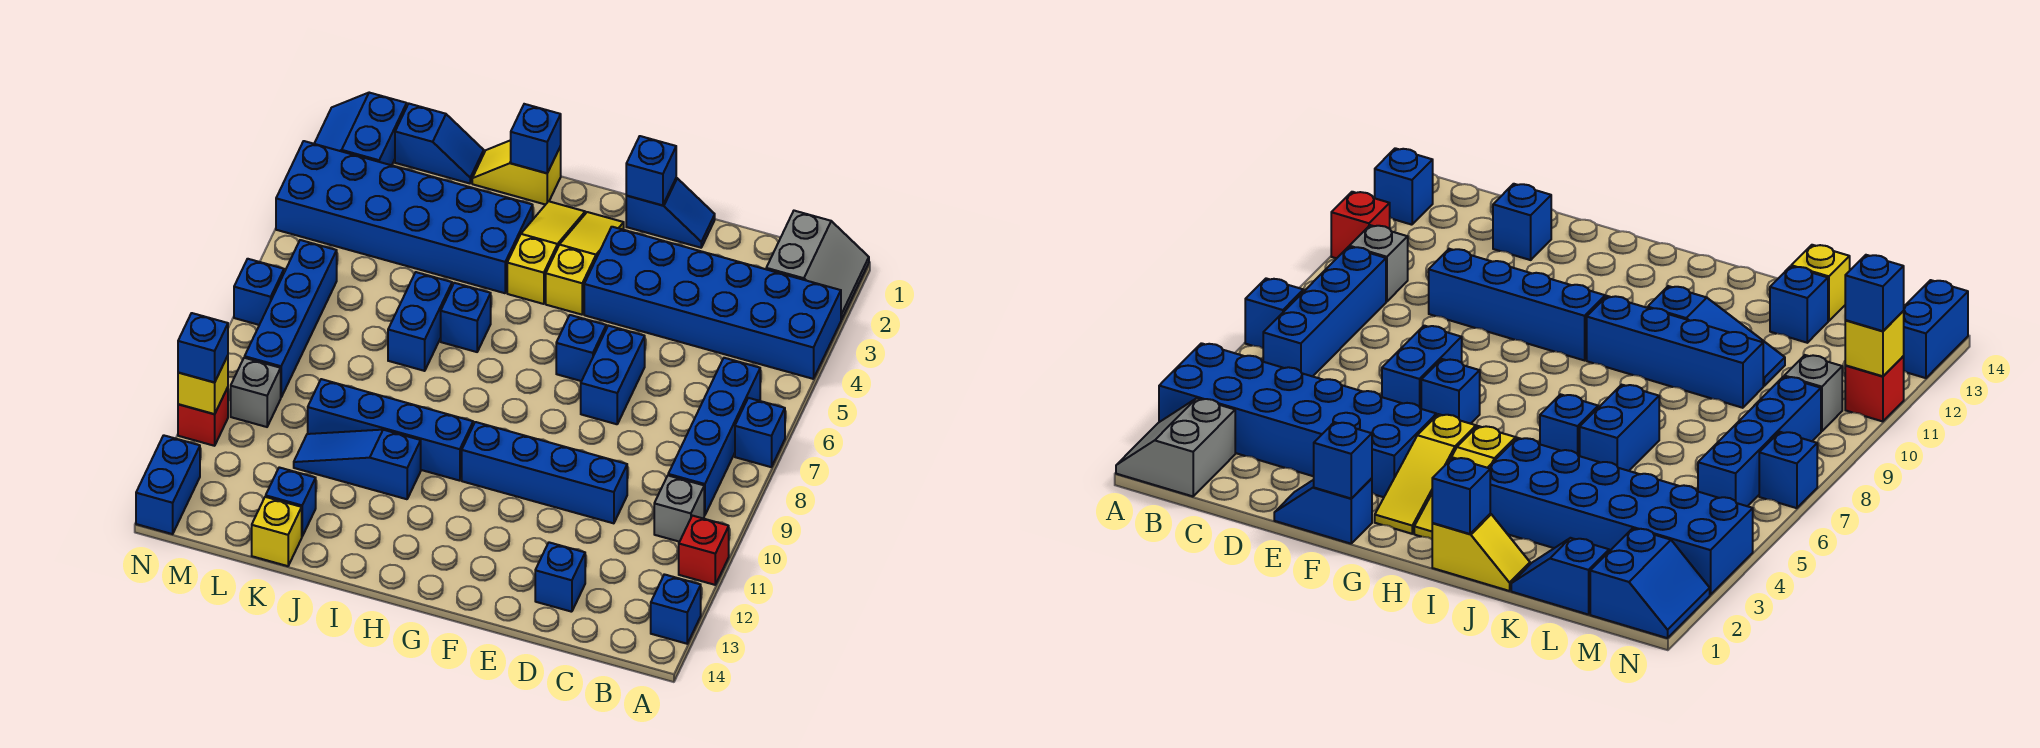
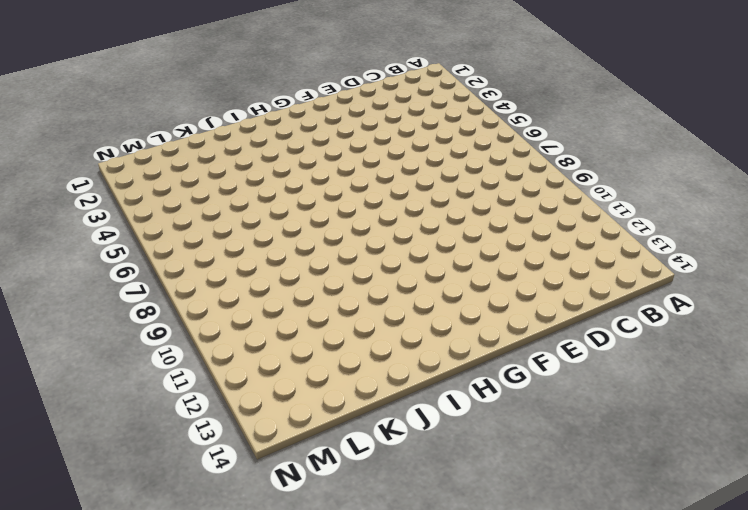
none -> grey slope A1:B2 level 1 top B
none -> blue brick A3:F4 level 1
none -> blue brick A7 level 1
none -> red brick A11 level 1

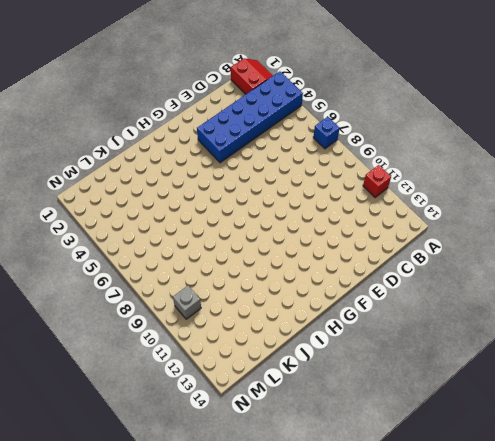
red slope A1:B2 level 1 top B -> grey slope A1:B2 level 1 top B
none -> blue brick A13 level 1
none -> blue brick B6:B9 level 1
none -> grey brick B10 level 1
none -> blue brick D10:G10 level 1

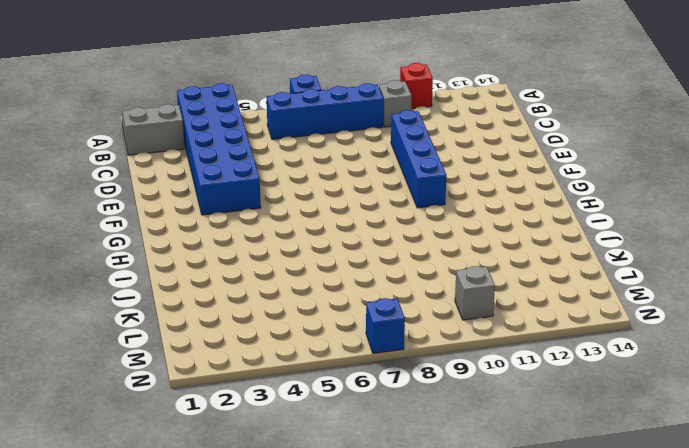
none -> blue brick A13 level 1
none -> blue brick D13 level 1
none -> blue slope E1:F1 level 1 top F
none -> blue brick E6:E7 level 1

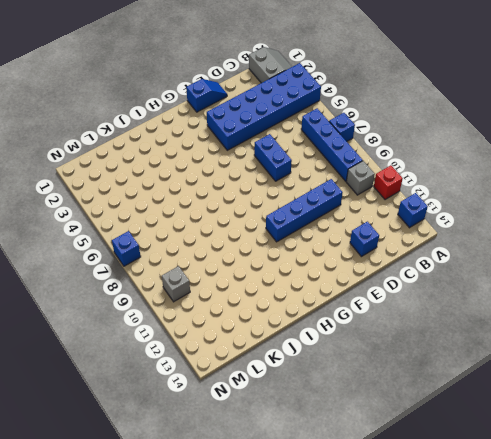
none -> blue brick F6 level 1
none -> yellow slope G2:G4 level 1 top 4
none -> yellow slope H2:H4 level 1 top 4
none -> blue brick H10:K10 level 1

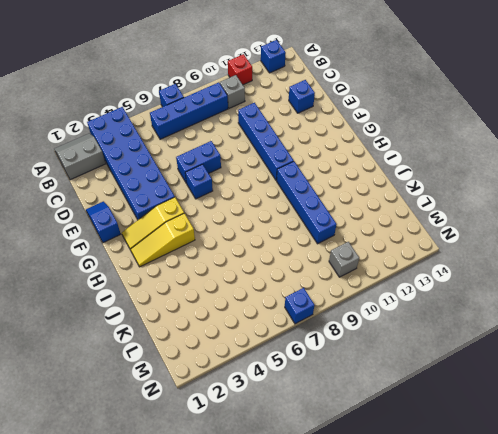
none -> yellow slope I1:J1 level 1 top I
none -> blue brick I3:N4 level 1
none -> blue brick I6 level 1
none -> blue slope I11:K11 level 1 top I

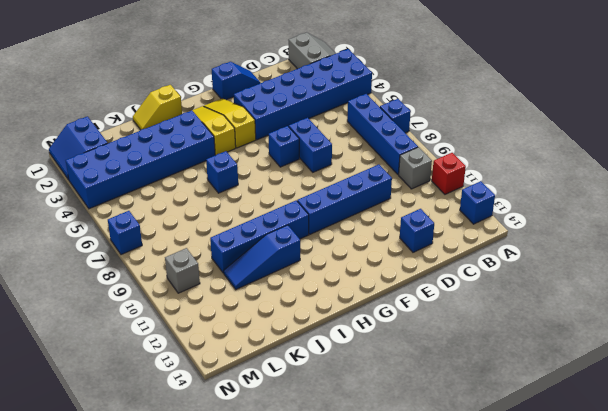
none -> blue brick J6:J7 level 1
none -> blue slope K1:L1 level 1 top L
none -> blue brick K13 level 1
none -> yellow brick K14 level 1

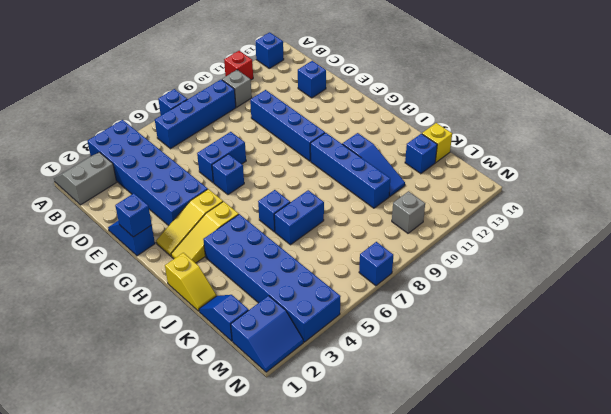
none -> blue brick M6:M9 level 1
none -> red brick N11 level 1
none -> blue brick N13:N14 level 1
none -> blue brick I1 level 2

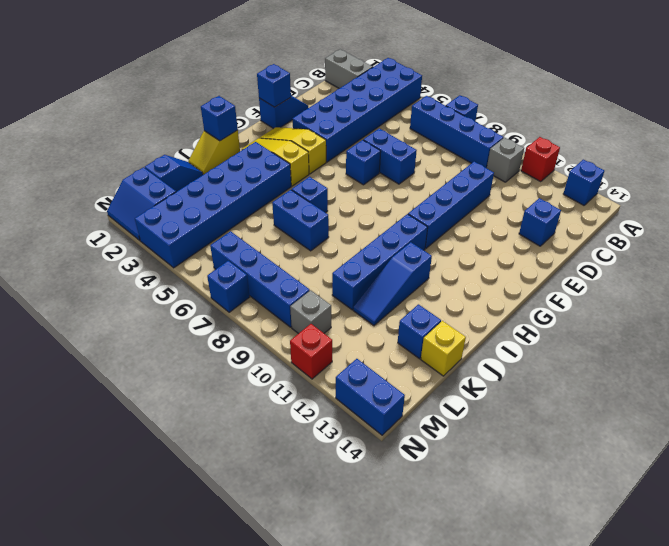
none -> yellow brick N11 level 2
none -> blue brick N11 level 3

